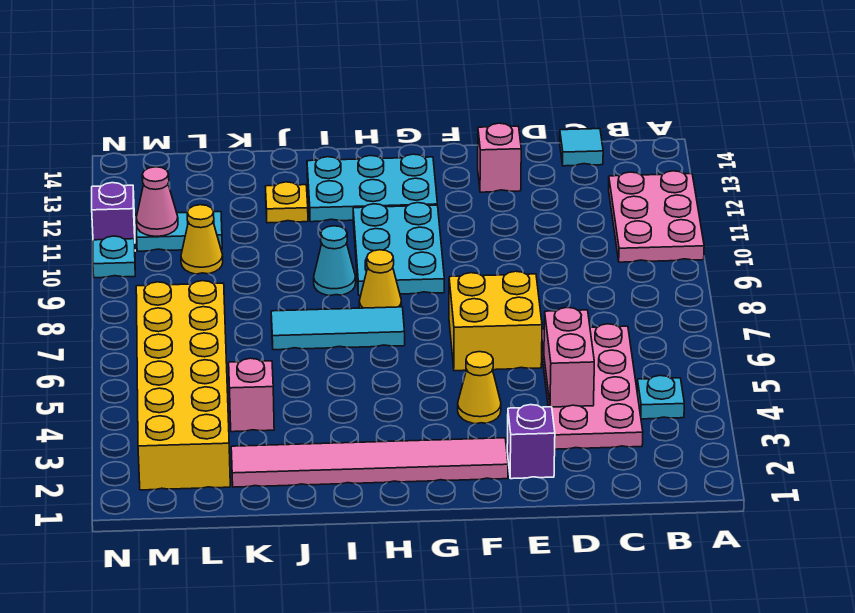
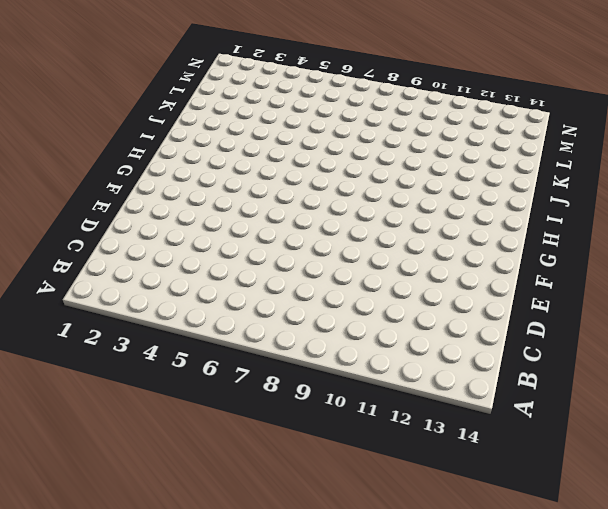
none -> pink plate A10:B12 level 1
none -> cyan plate B4 level 1
none -> pink plate C3:D6 level 1

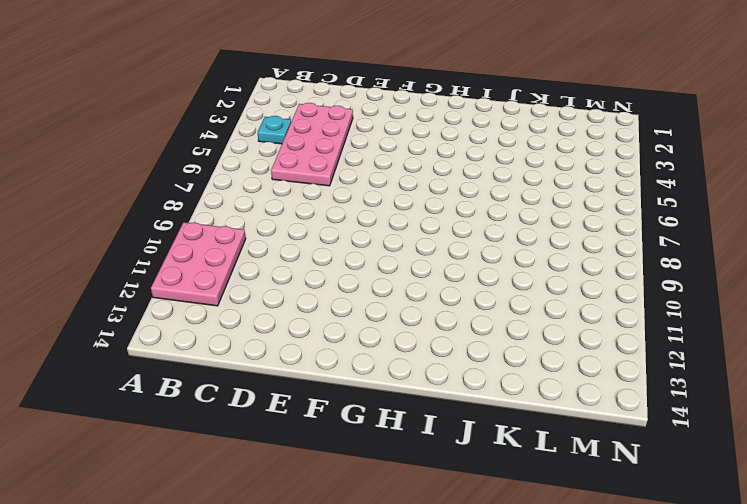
none -> cyan tile C14 level 1
none -> purple brick E2 level 1
none -> yellow brick E6:F7 level 1

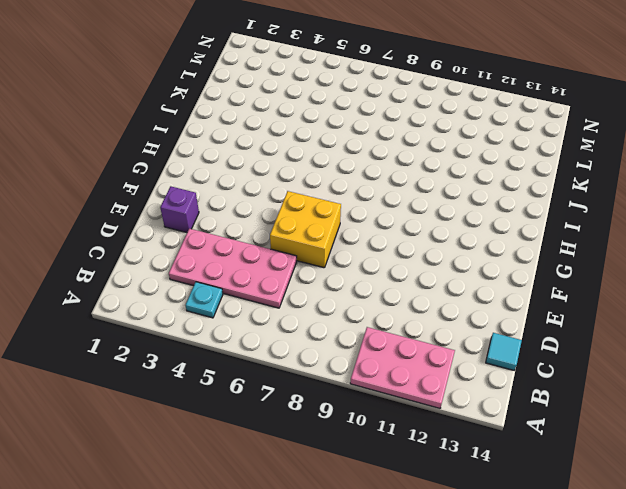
none -> pink brick E13 level 1
none -> pink tile F2:K2 level 1
none -> yellow cone F4 level 1

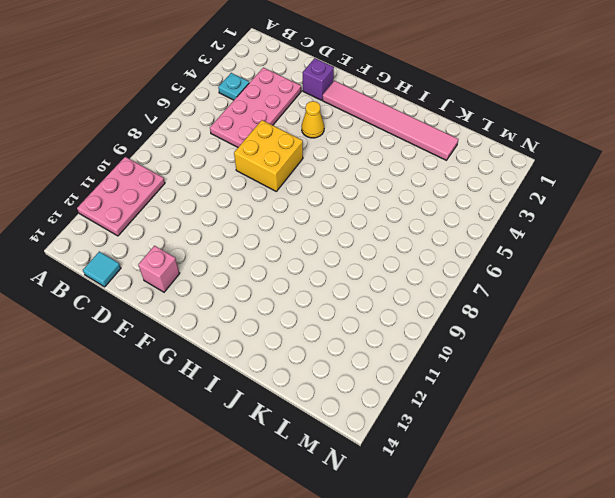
none -> cyan plate G9:H11 level 1
none -> cyan plate G12:I13 level 1
none -> cyan tile H7:J7 level 1

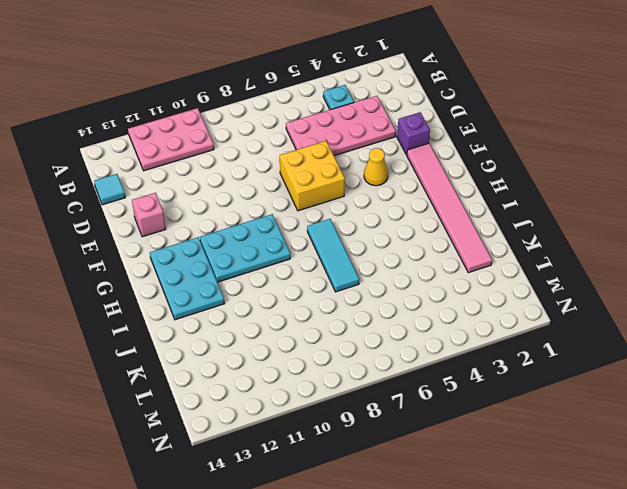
none -> yellow cone H8 level 1
none -> cyan cone I9 level 1
none -> yellow plate J12 level 1

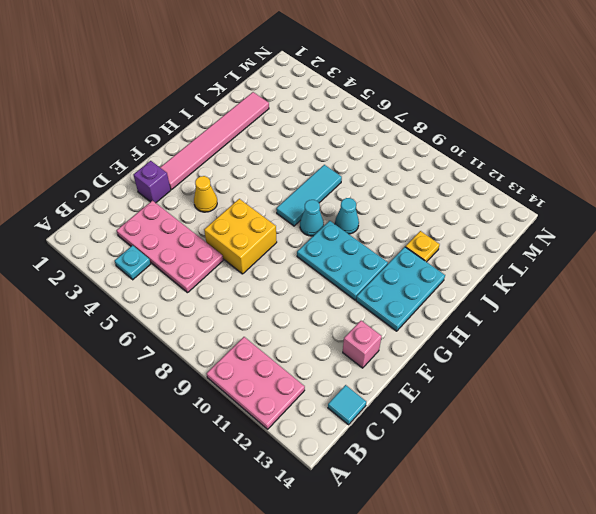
cyan cone H8 level 1 -> yellow cone H8 level 1
none -> pink brick K4 level 1
none -> yellow brick L2:M7 level 1
none -> yellow cone L10 level 1

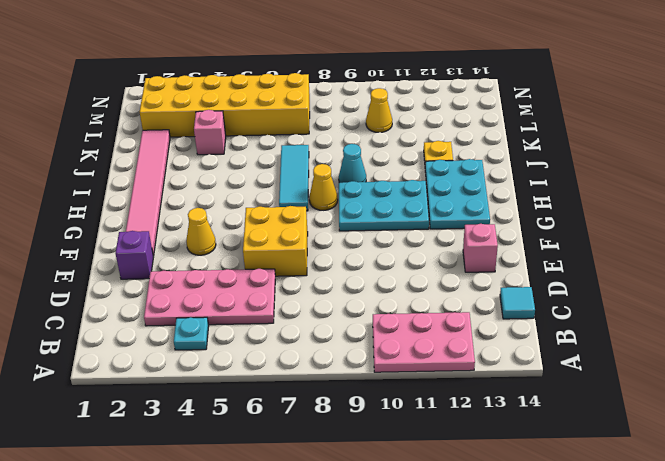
none -> cyan plate L11:M11 level 1
none -> cyan plate N10 level 1
none -> purple brick N11 level 1

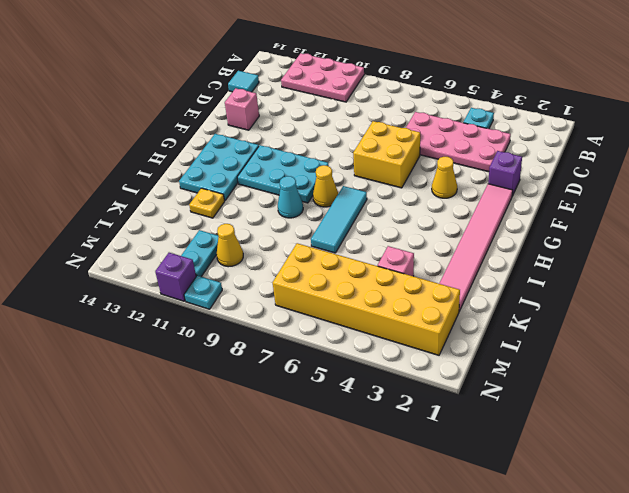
none -> pink brick D4:D5 level 2
none -> pink cone M11 level 2

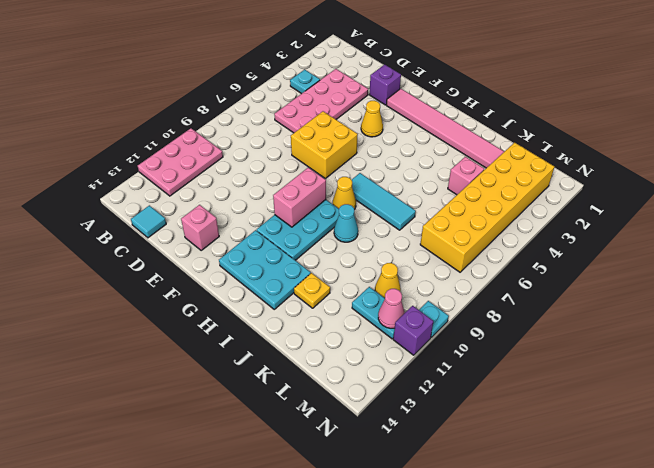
pink brick G9:G10 level 2 -> pink brick D4:D5 level 2

